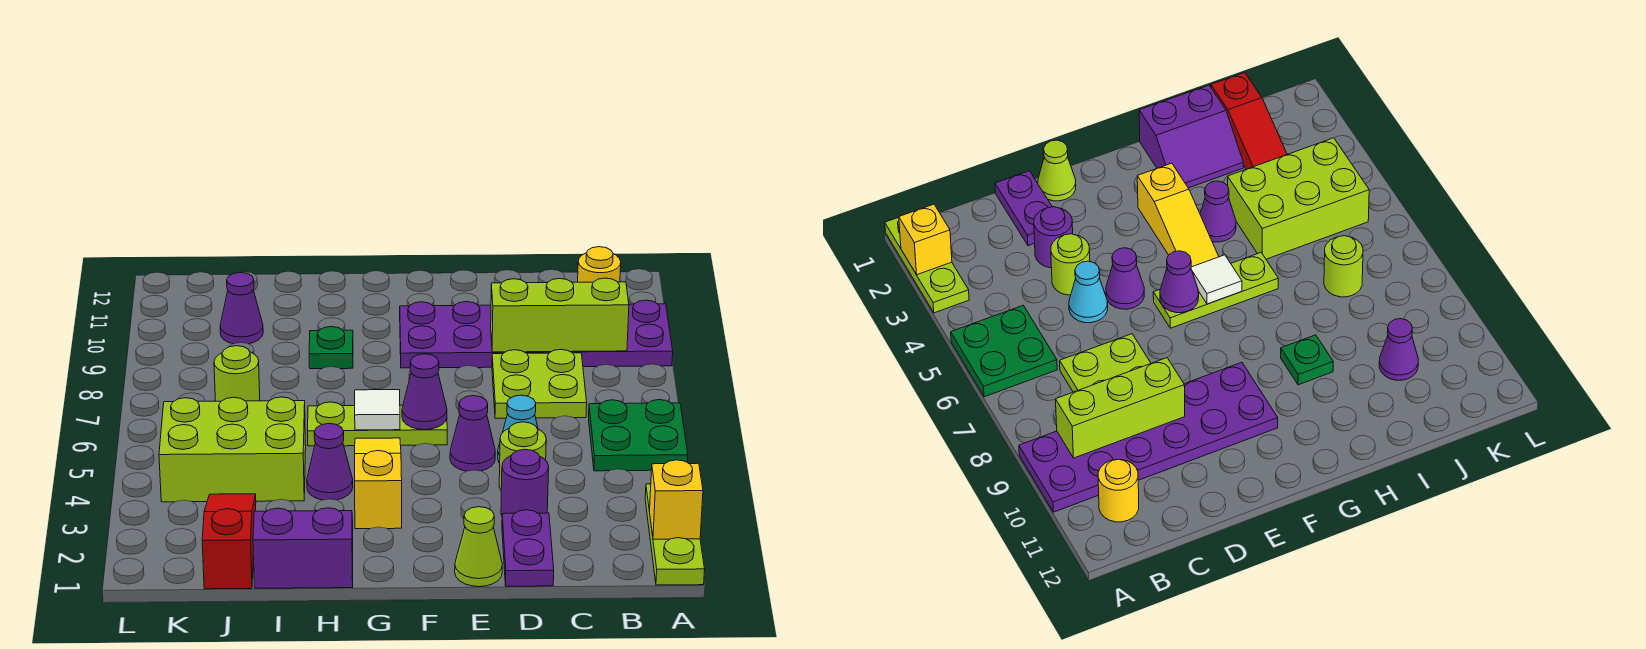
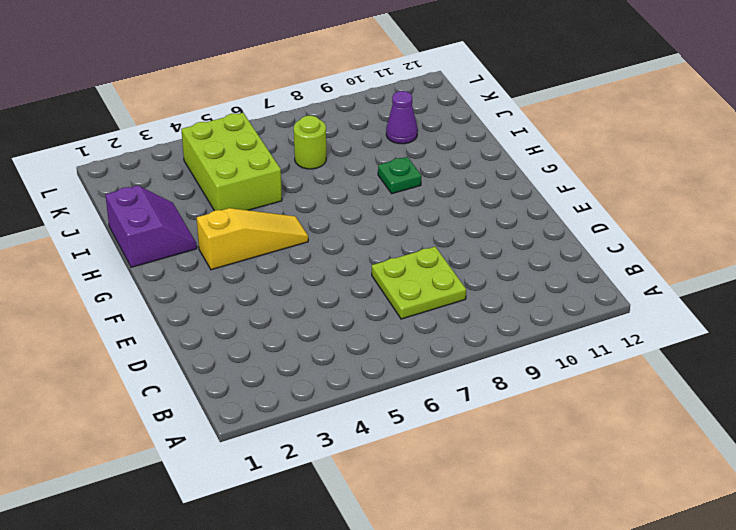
none -> lime plate A1:A3 level 1
none -> green plate A5:B6 level 1
none -> purple plate A9:F10 level 1

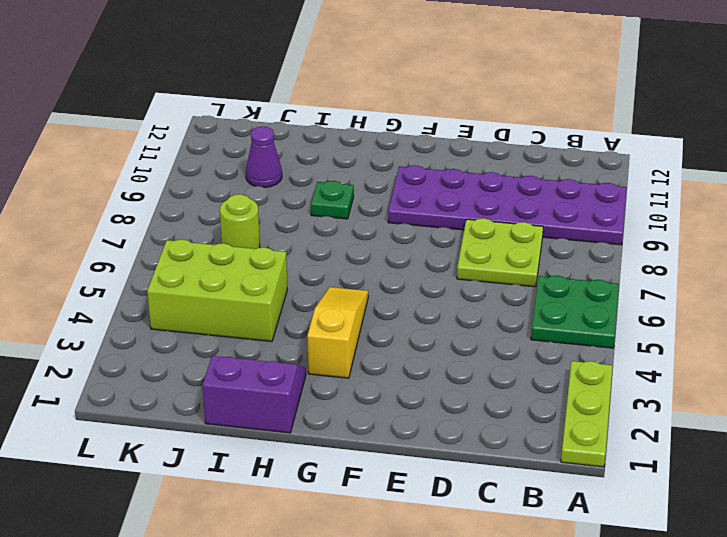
none -> yellow round brick B11 level 1
none -> purple plate D1:D2 level 1
none -> purple round brick D3 level 1

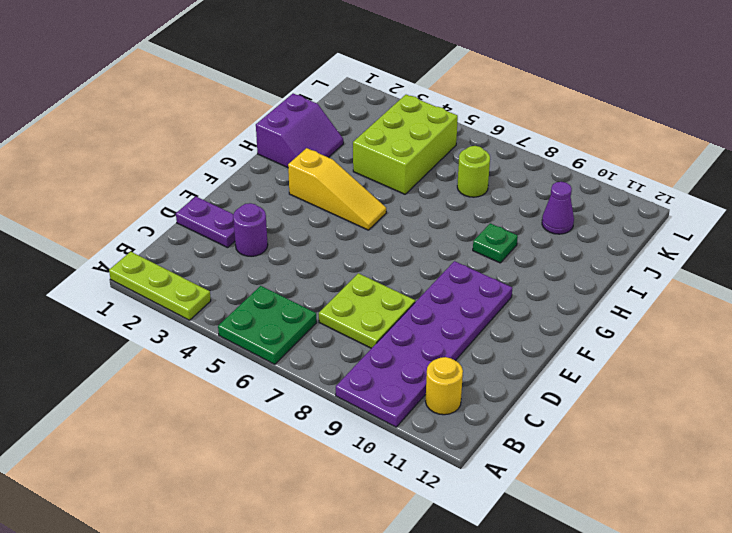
none -> lime round brick D4 level 1
none -> cyan cone D5 level 1
none -> lime cone E1 level 1

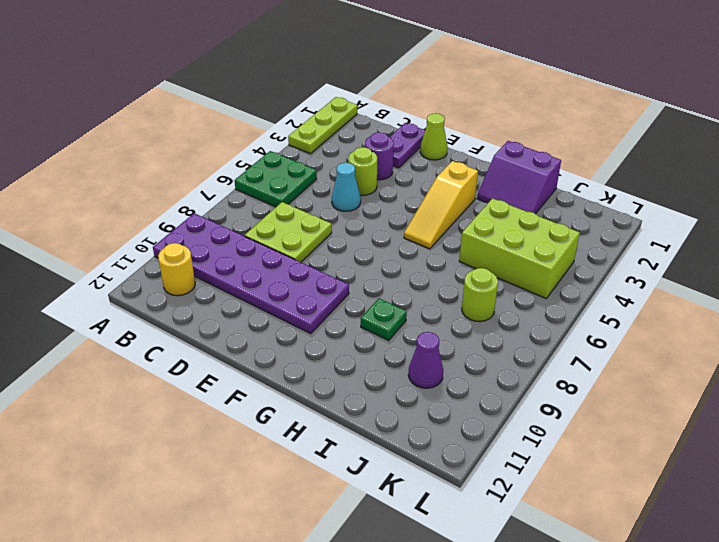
none -> purple cone E5 level 1
none -> lime plate F6:H6 level 1
none -> purple cone H4 level 1

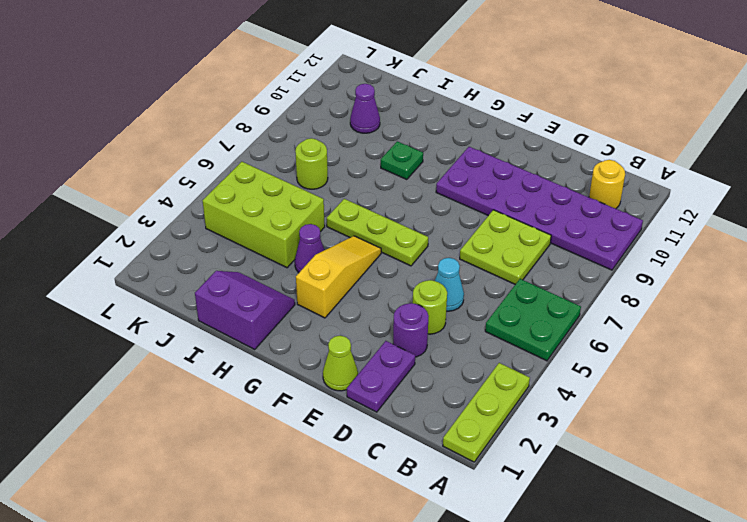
none -> purple cone E5 level 1
none -> red slope J1:J3 level 1 top 1
none -> yellow brick A2 level 2

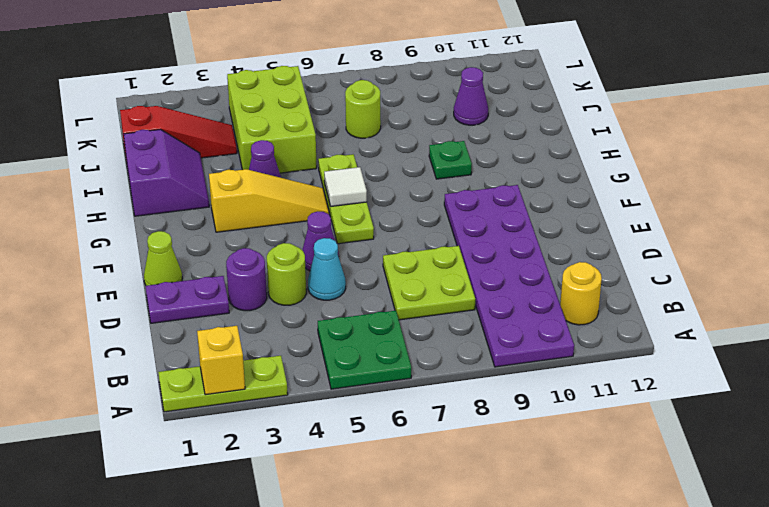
none -> lime brick B9:D9 level 2
none -> purple cone F6 level 2

